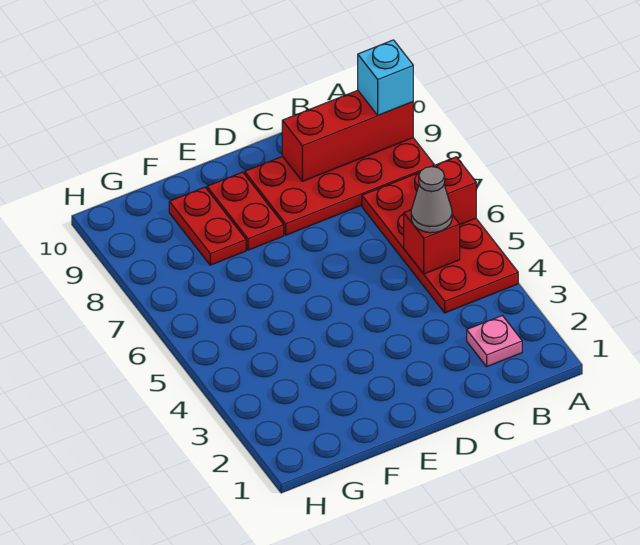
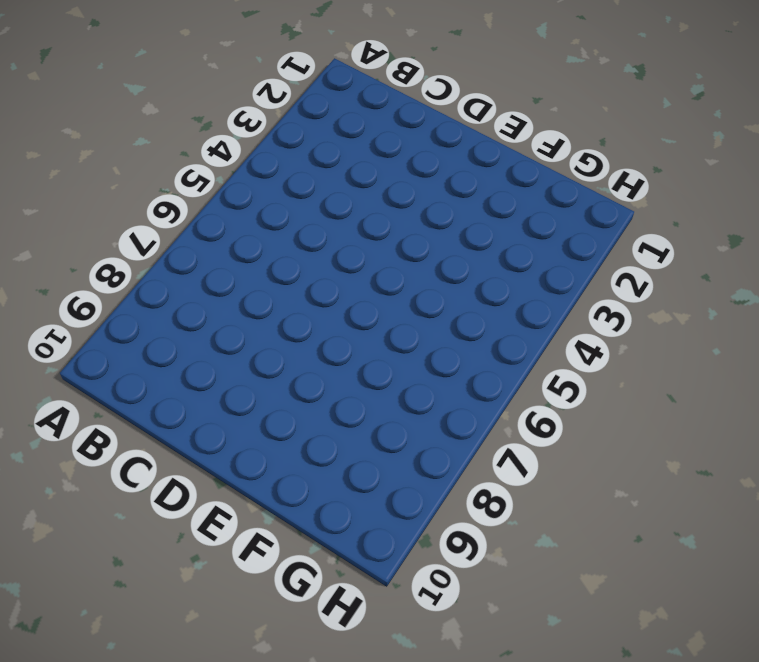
none -> red plate A4:B7 level 1
none -> red plate A8:D9 level 1

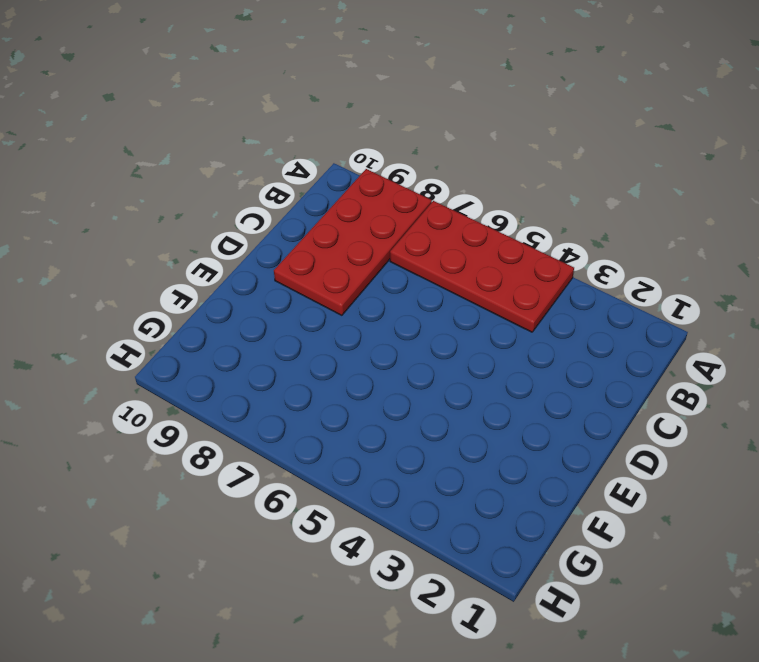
none -> pink plate B2 level 1
none -> red plate E8:E9 level 1

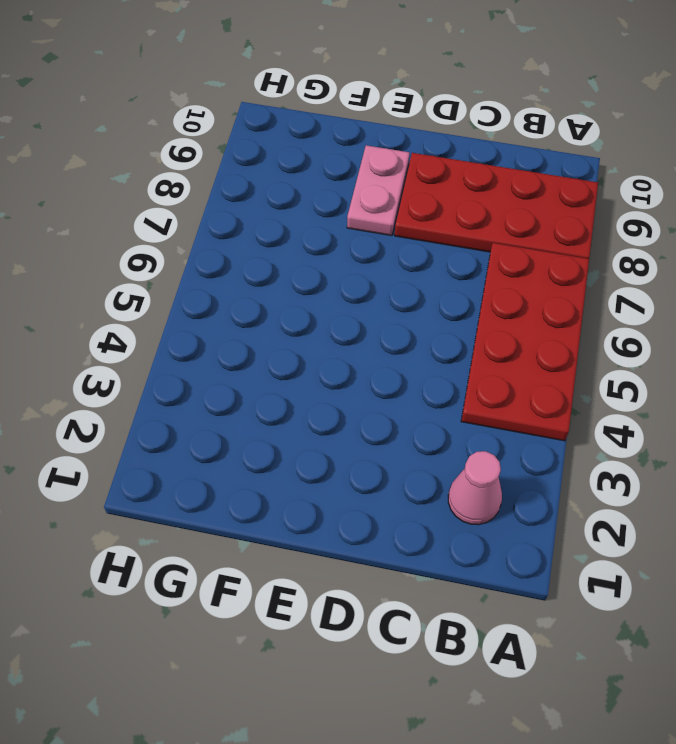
pink cone B2 level 1 -> pink plate B2 level 1
pink plate E8:E9 level 1 -> red plate E8:E9 level 1
none -> red plate F8:F9 level 1
none -> red brick A6 level 2

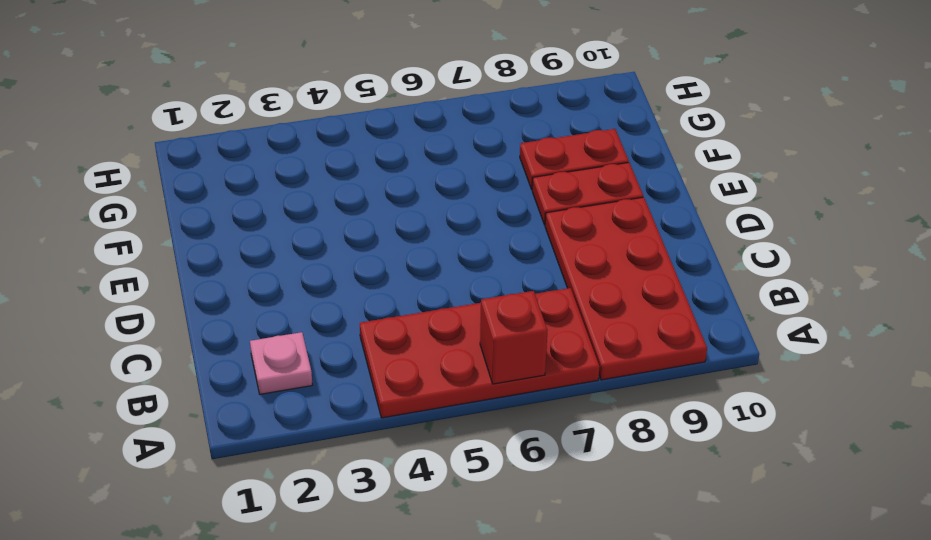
none -> red brick A9:C9 level 2
none -> red brick B5 level 2

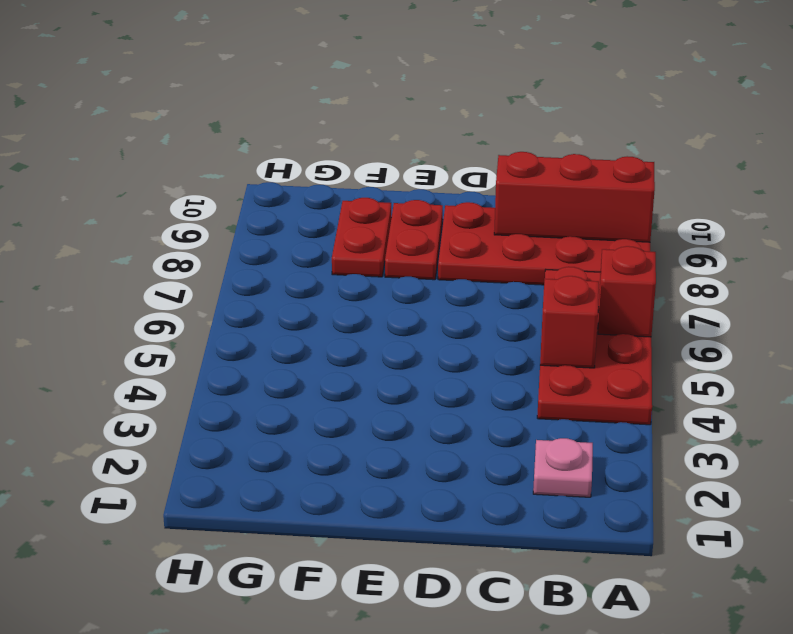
none -> cyan brick A9 level 3
none -> grey cone B5 level 3

